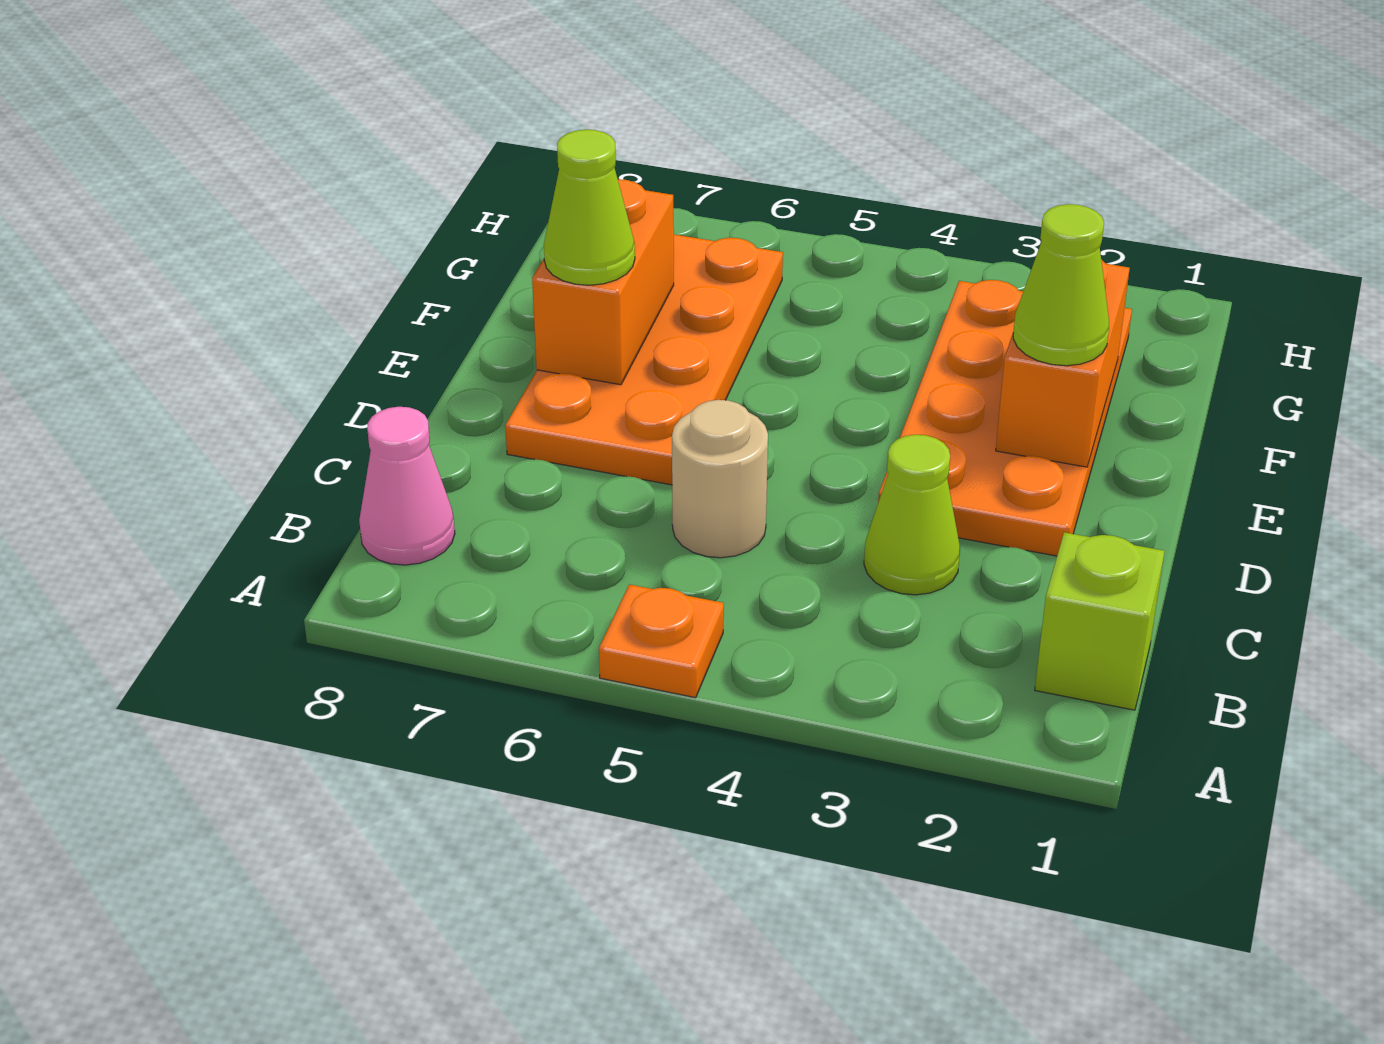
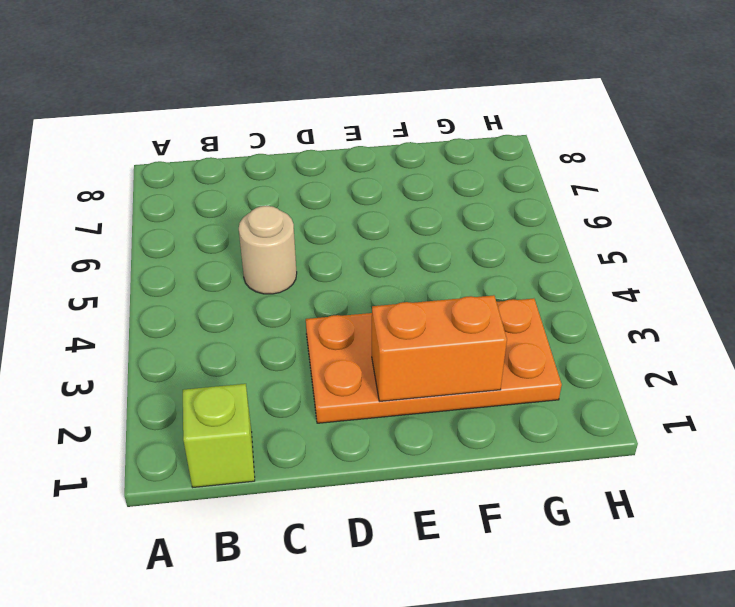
none -> orange plate A5 level 1
none -> pink cone B8 level 1

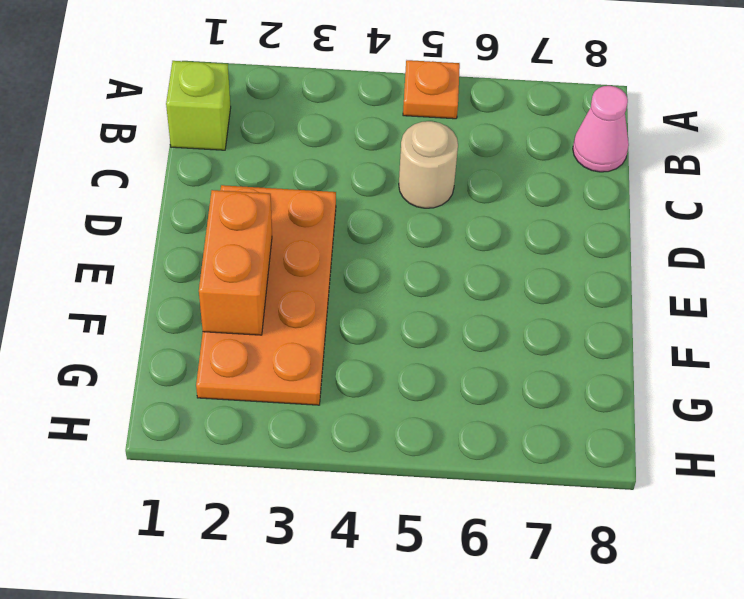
none -> lime cone C3 level 1
none -> orange plate D6:G7 level 1

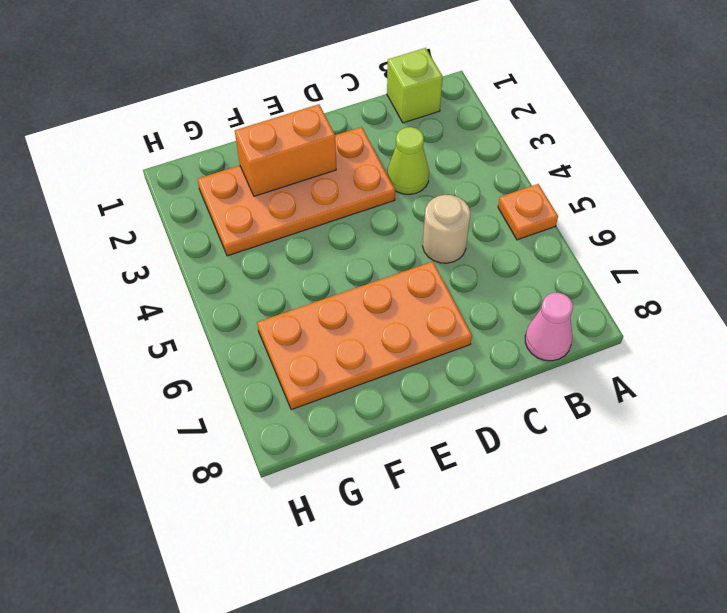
none -> orange brick E7:F7 level 2
none -> lime cone E2 level 3

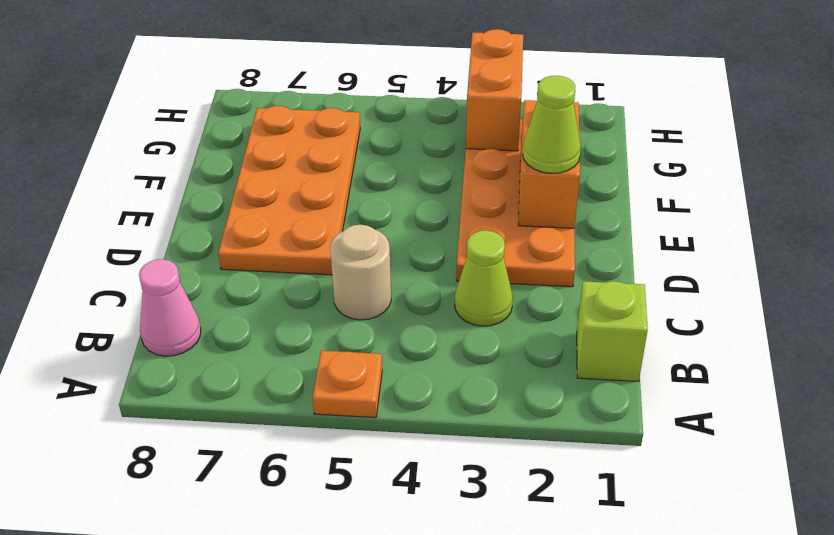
orange brick G3:H3 level 2 -> orange brick E7:F7 level 2
none -> lime cone E7 level 3

